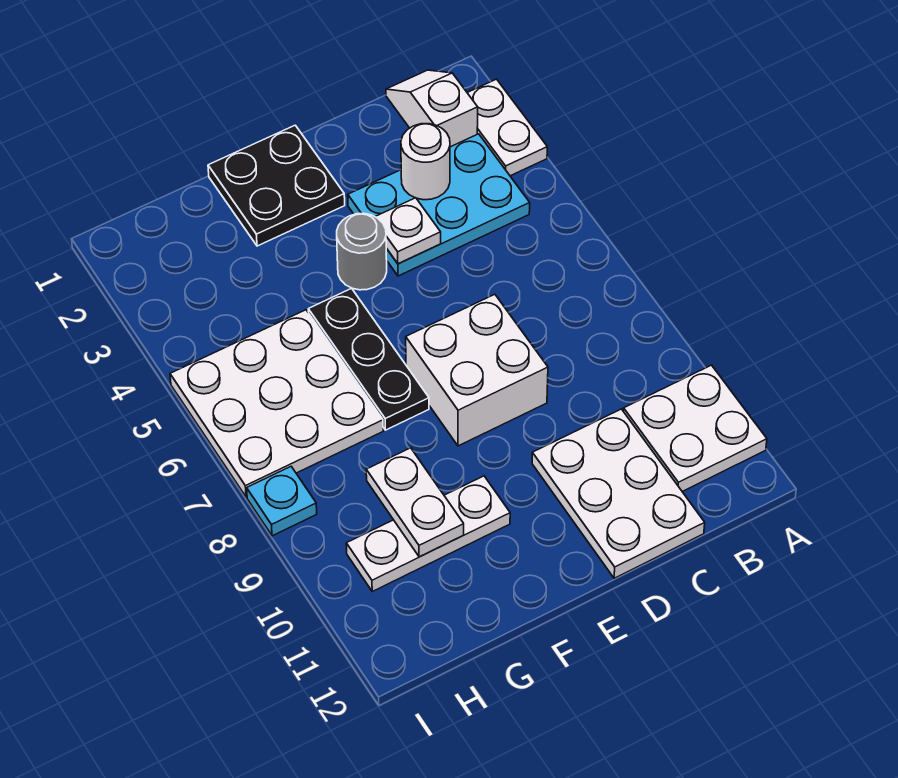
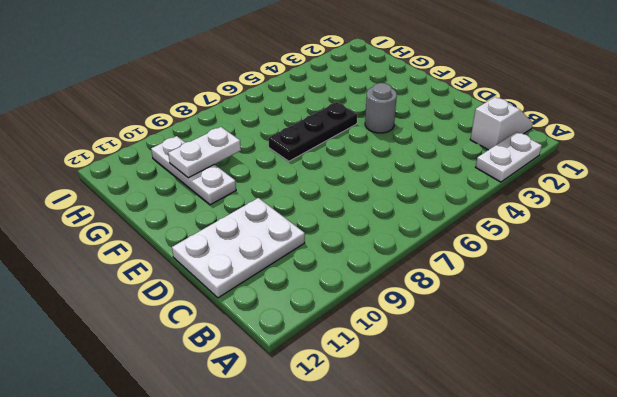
none -> white plate A10:B11 level 1
none -> cyan plate B3:D4 level 1
none -> white brick D7:E8 level 1

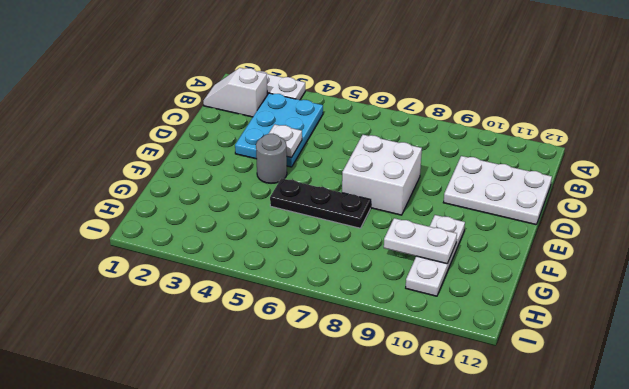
none -> white plate A10:B11 level 1
none -> black plate E1:F2 level 1
none -> white plate G5:I7 level 1

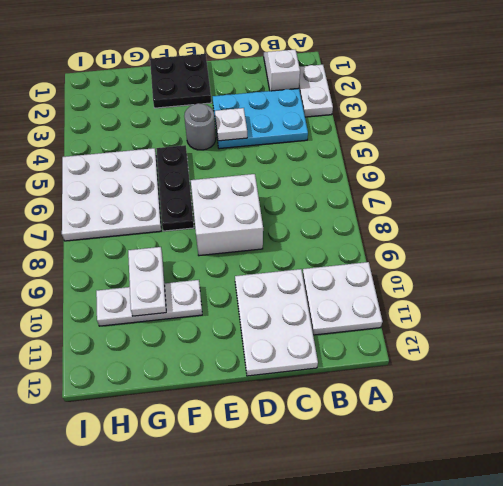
none -> cyan plate I8 level 1
none -> white round brick C3 level 2

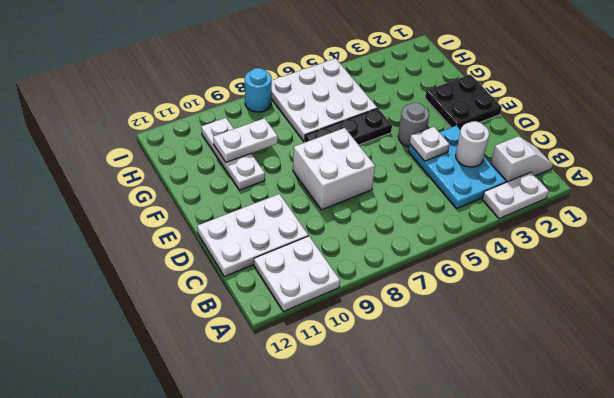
cyan round brick I8 level 1 -> cyan plate I8 level 1

